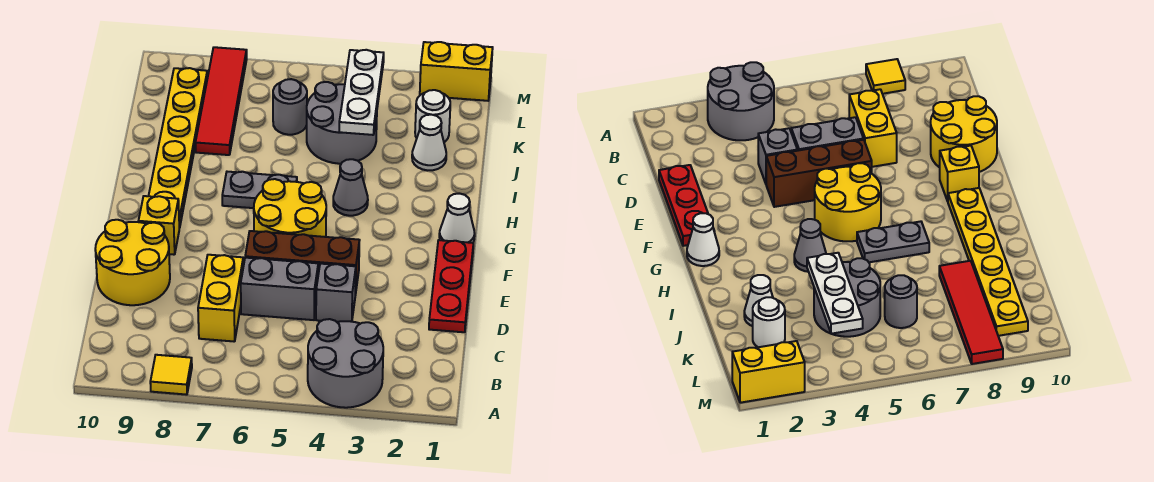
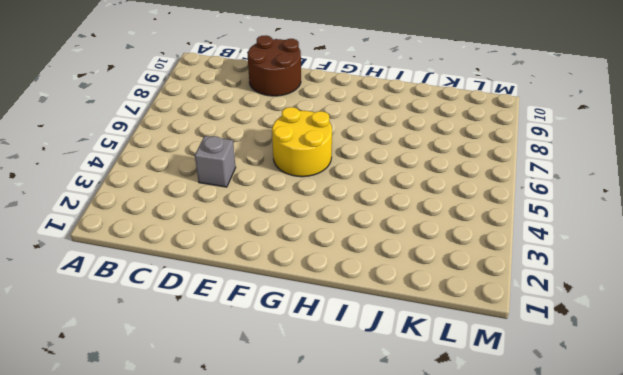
brown round brick D9:E10 level 1 -> yellow round brick D9:E10 level 1
none -> grey round brick A3:B4 level 1
none -> yellow tile A8 level 1
none -> yellow brick C7:D7 level 1

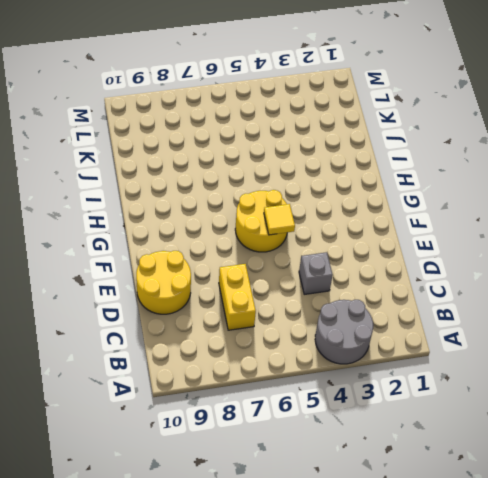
yellow tile F5 level 2 -> yellow tile A8 level 1
none -> red plate D1:F1 level 1
none -> grey brick D5:D6 level 1
none -> brown brick E4:E6 level 1

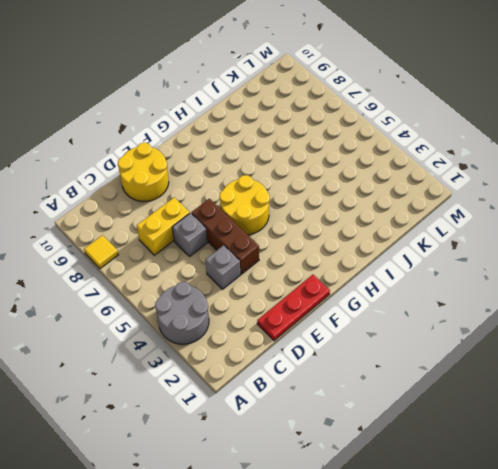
grey brick D6 level 1 -> grey brick D5:D6 level 1
none -> yellow brick F9 level 1
none -> white cone G1 level 1
none -> yellow plate G9:L9 level 1

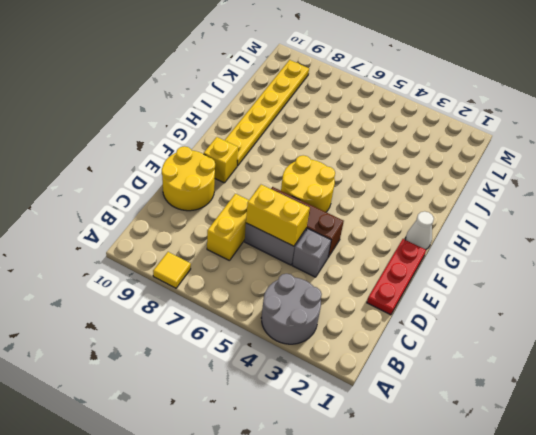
yellow brick D5:D6 level 2 -> yellow brick M1:M2 level 1
none -> grey cone H4 level 1
none -> grey plate H6:H7 level 1
none -> white cone J2 level 1

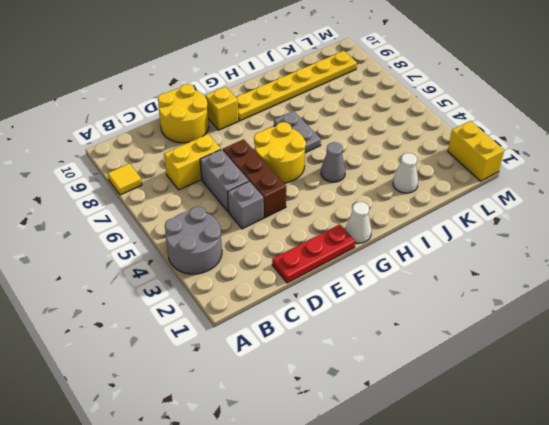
none -> grey round brick J4:K5 level 1
none -> red tile J8:M8 level 1
none -> white round brick K2 level 1

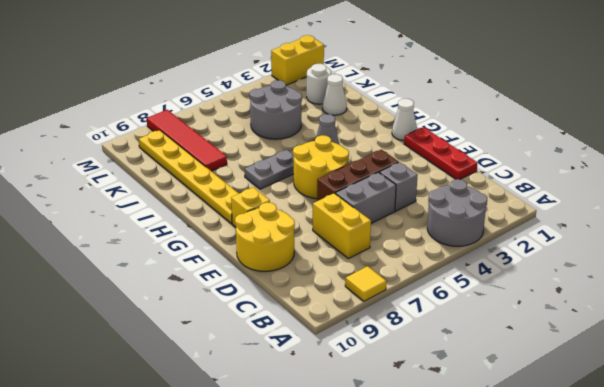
none -> grey round brick K6 level 1
none -> white plate J4:L4 level 2

